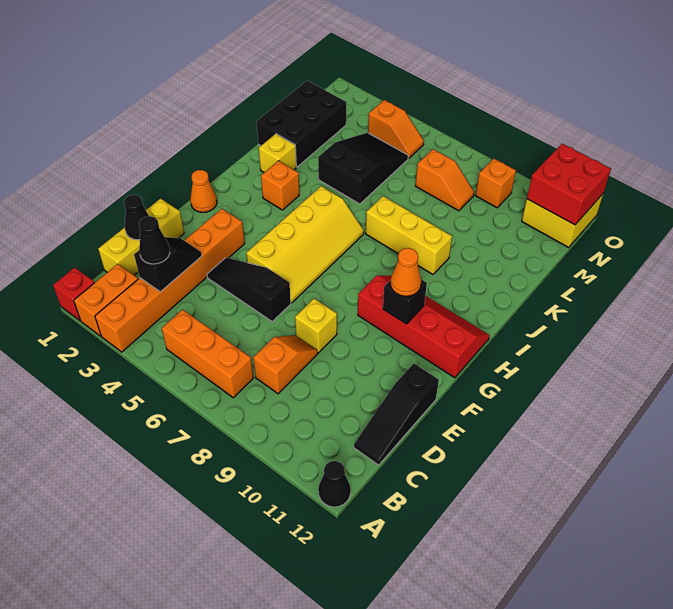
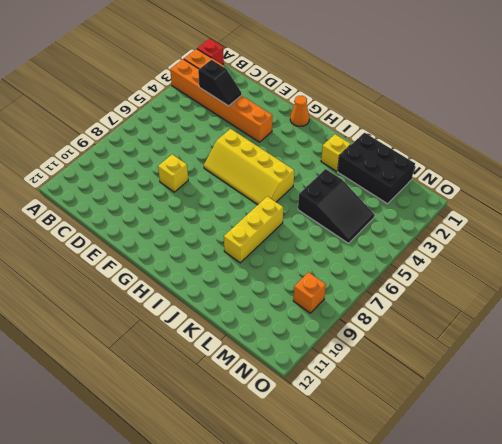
none -> black cone A12 level 1
none -> orange brick B5:B7 level 1
none -> yellow brick C1:E1 level 1

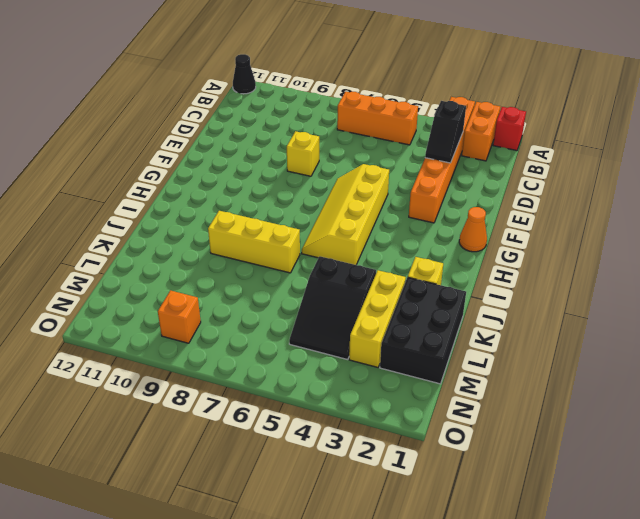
yellow brick K3:M3 level 1 -> yellow brick C1:E1 level 1
none -> orange slope C8:D8 level 1 top C
none -> black slope C12:E12 level 1 top E
none -> black slope E4:E6 level 1 top 6

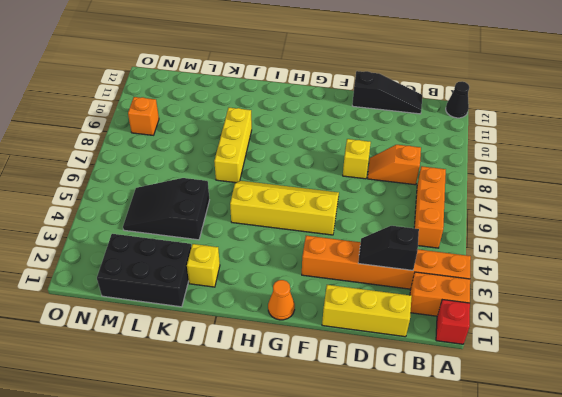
none -> black slope E4:E6 level 1 top 6
none -> red slope G9:H12 level 1 top G
none -> orange brick I3 level 1

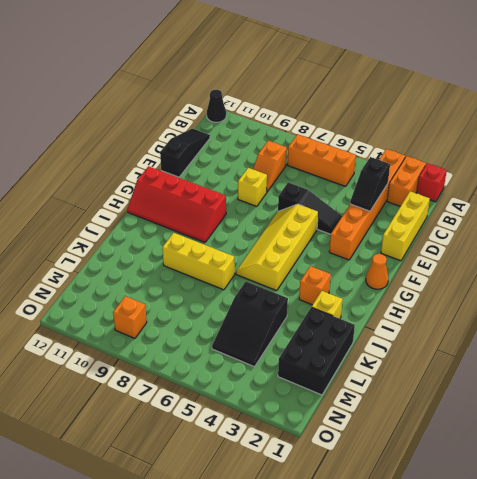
none -> orange slope M7:M8 level 1 top 7
none -> orange slope N4:N5 level 1 top 4
none -> yellow brick N11:O12 level 1

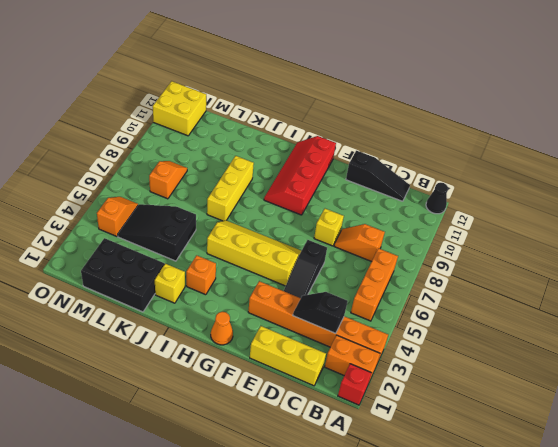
none -> orange brick N9 level 1
none -> black cone D1 level 2
none -> black brick G10 level 2

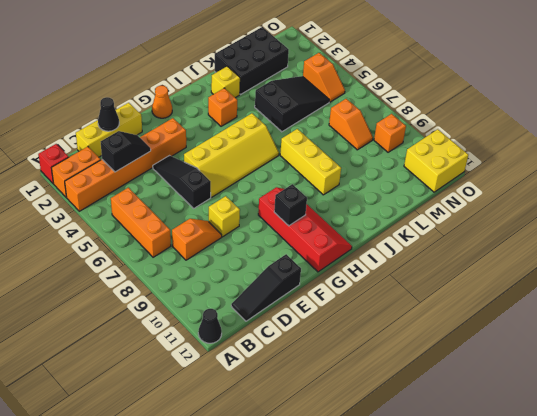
none -> red brick N11:O12 level 2
none -> black cone C3 level 3
none -> orange cone G10 level 3

